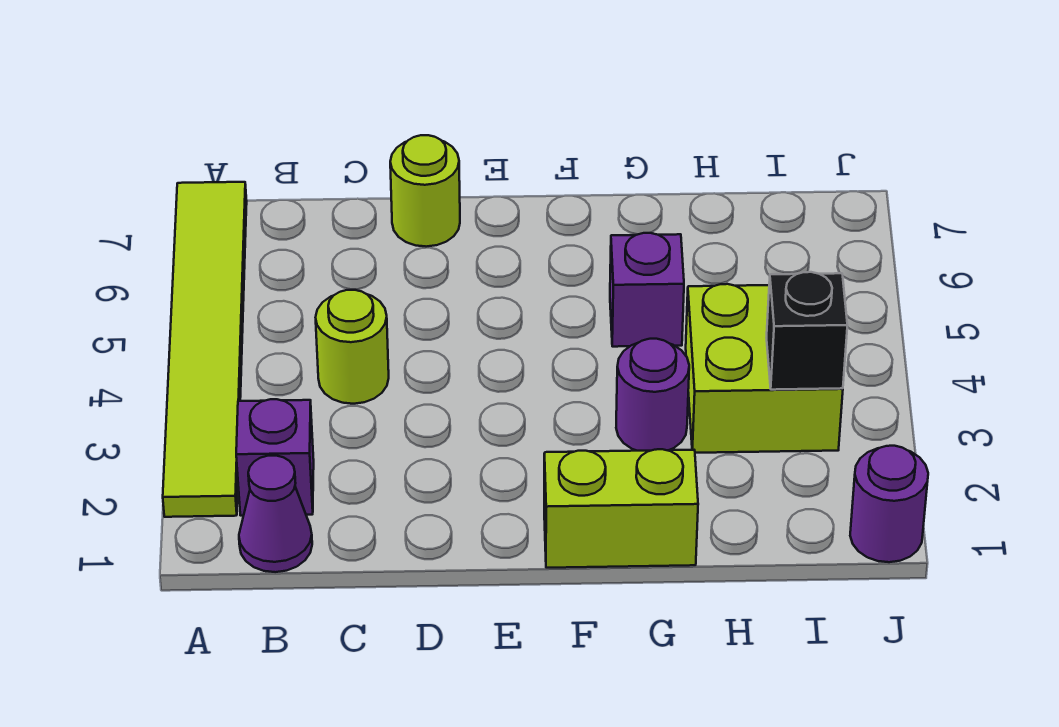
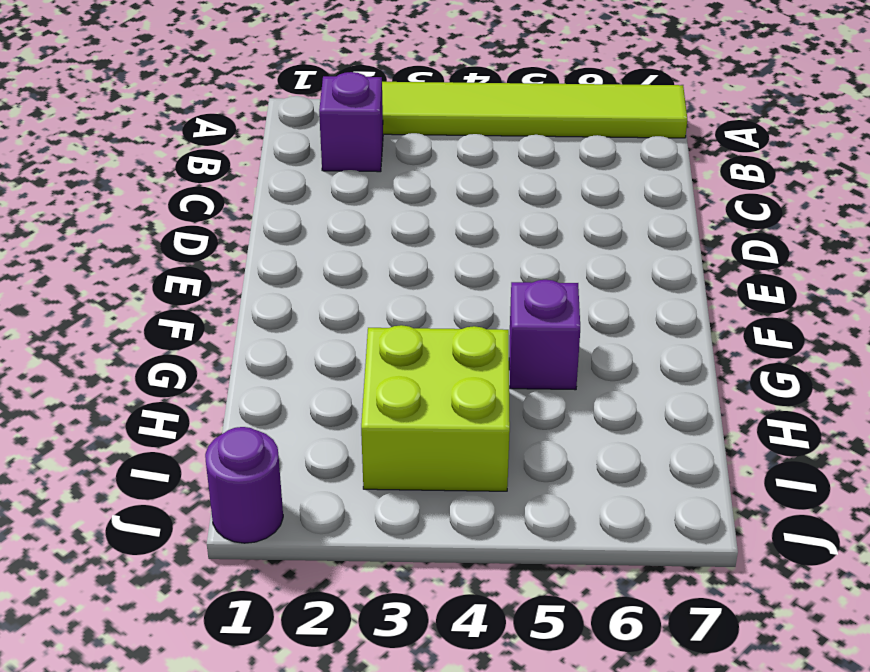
none -> purple cone B1 level 1
none -> lime round brick C4 level 1

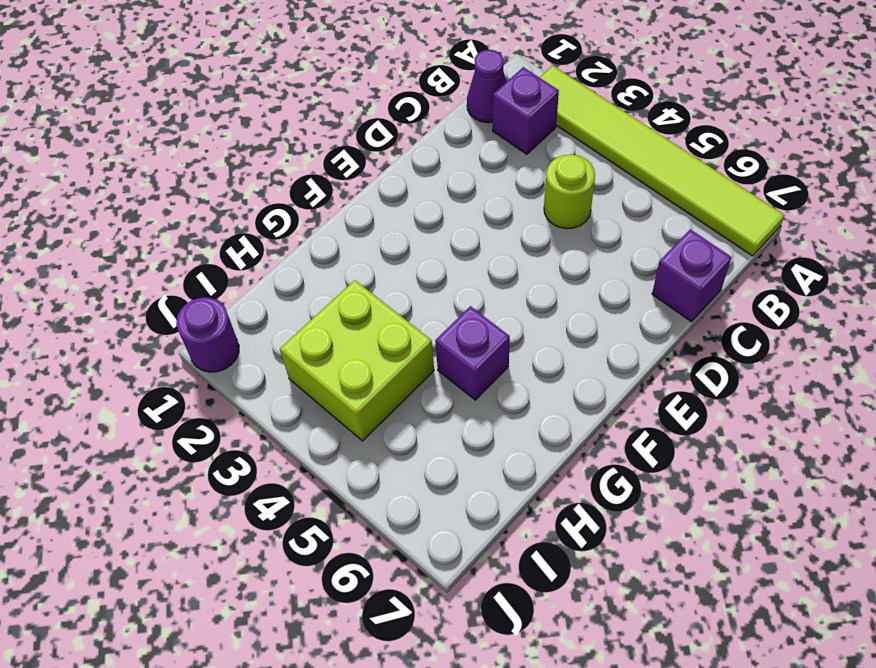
purple brick C7 level 1 -> none
none -> lime round brick D7 level 1
none -> lime brick F1:G1 level 1

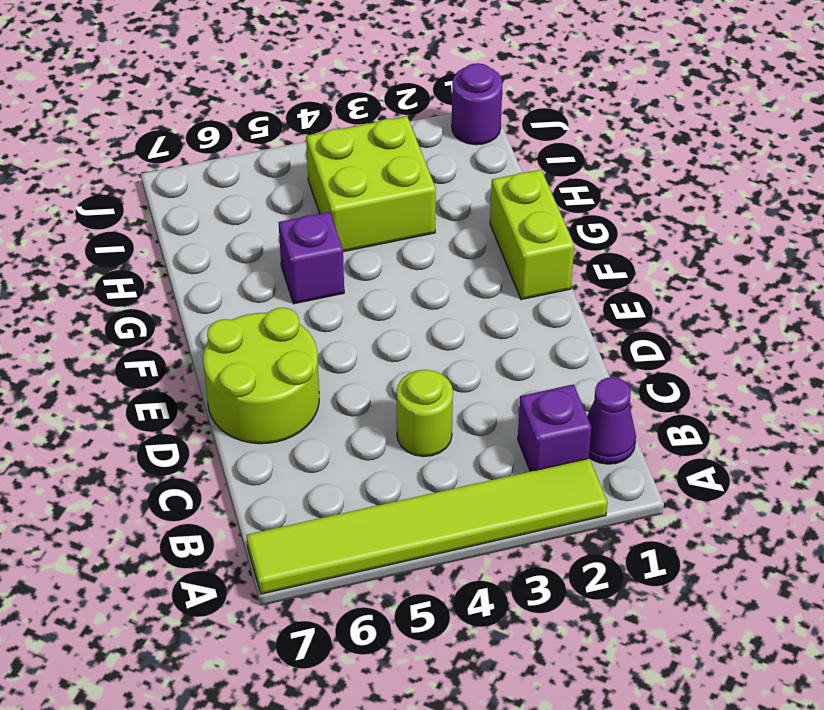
lime round brick D6:E7 level 1 -> lime round brick D7 level 1
none -> purple round brick G3 level 1
none -> black brick I3 level 2

